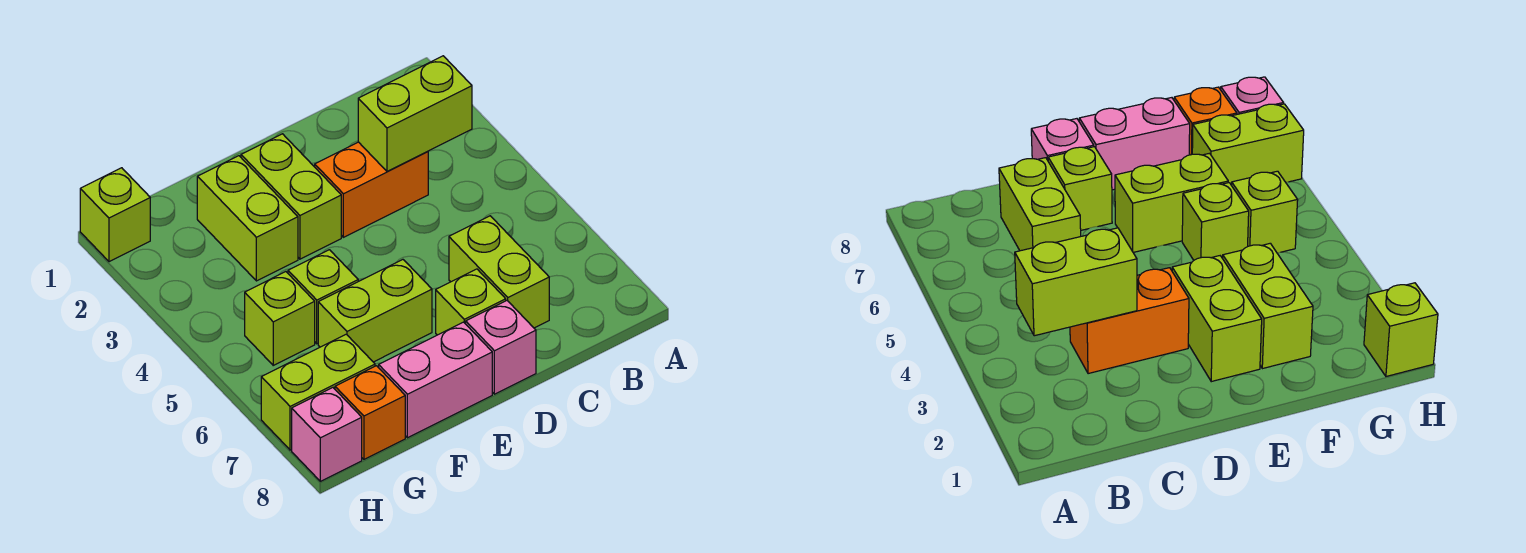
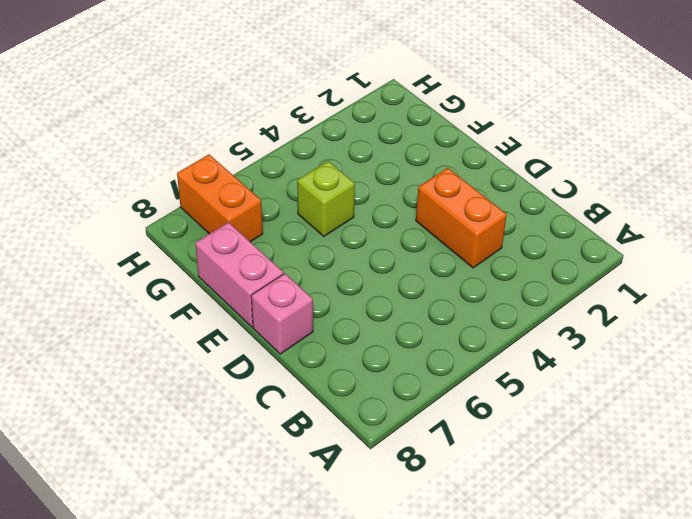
orange brick G7:H7 level 1 -> lime brick G7:H7 level 1
none -> lime brick C6:C7 level 1
none -> lime brick D7 level 1
none -> lime brick E2:E3 level 1

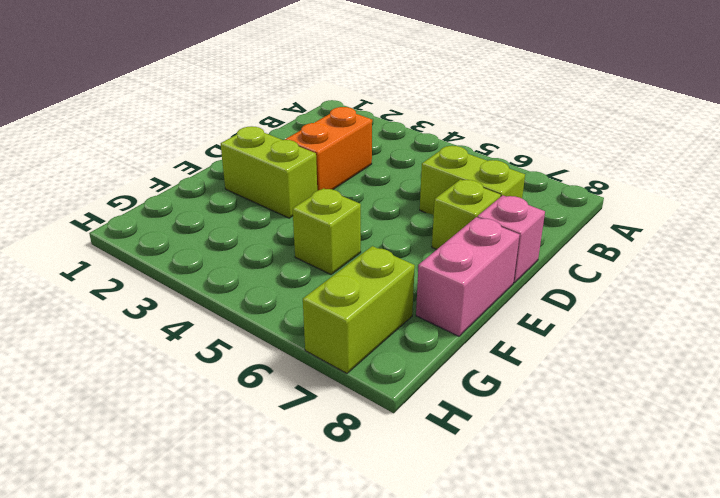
none -> lime brick E6:F6 level 1
none -> lime brick F2:F3 level 1
none -> lime brick G5 level 1

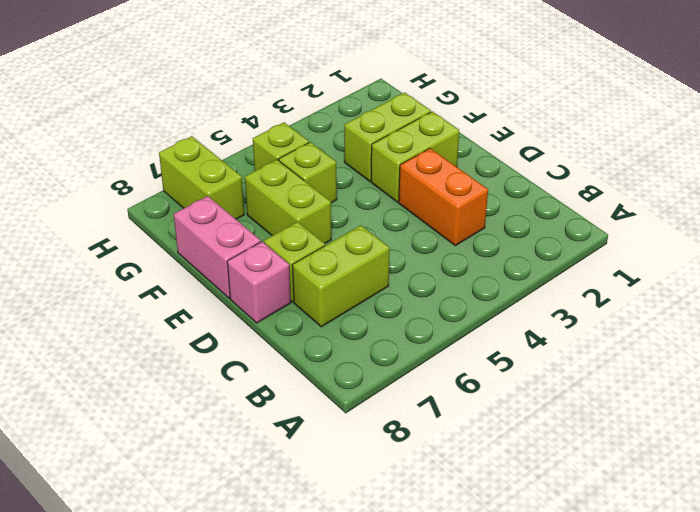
none -> orange brick G8 level 1
none -> lime brick H1 level 1
none -> pink brick H8 level 1

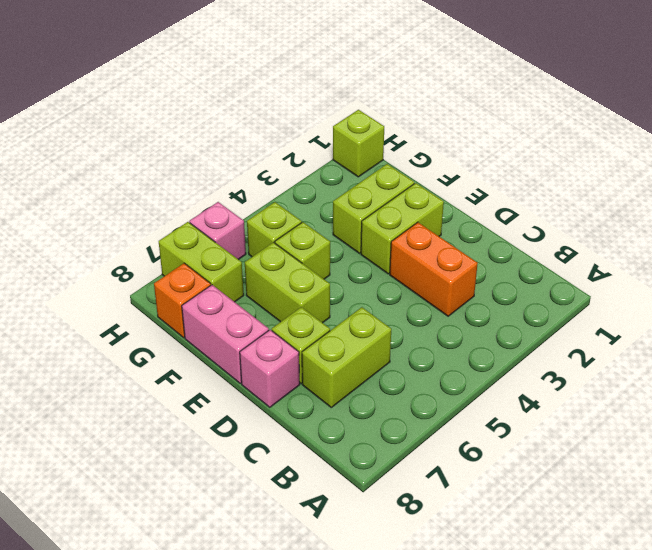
pink brick H6 level 1 -> pink brick H8 level 1
none -> lime brick B3:C3 level 2

